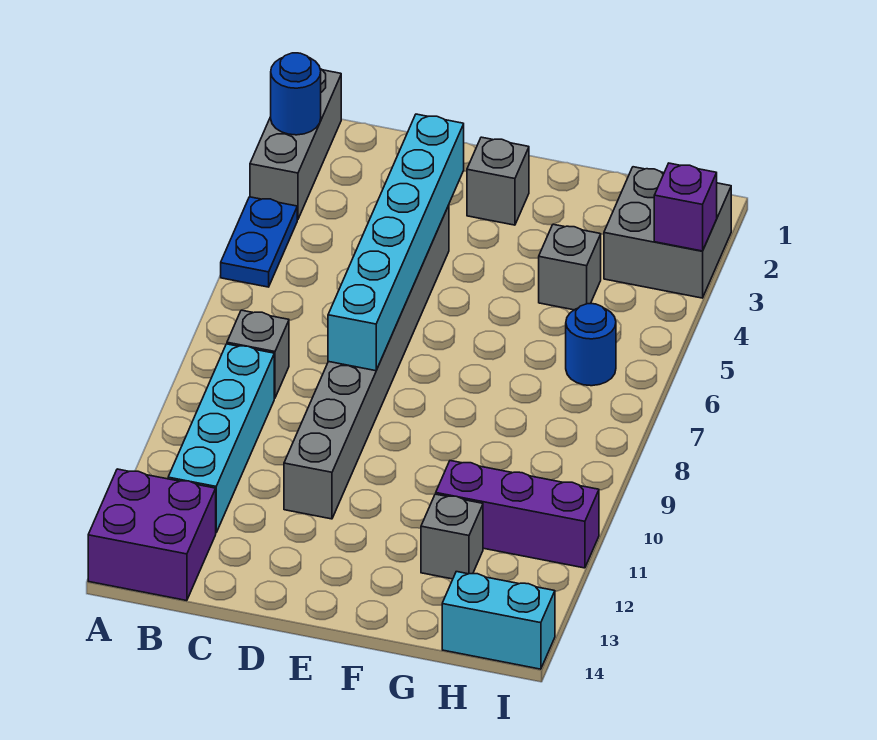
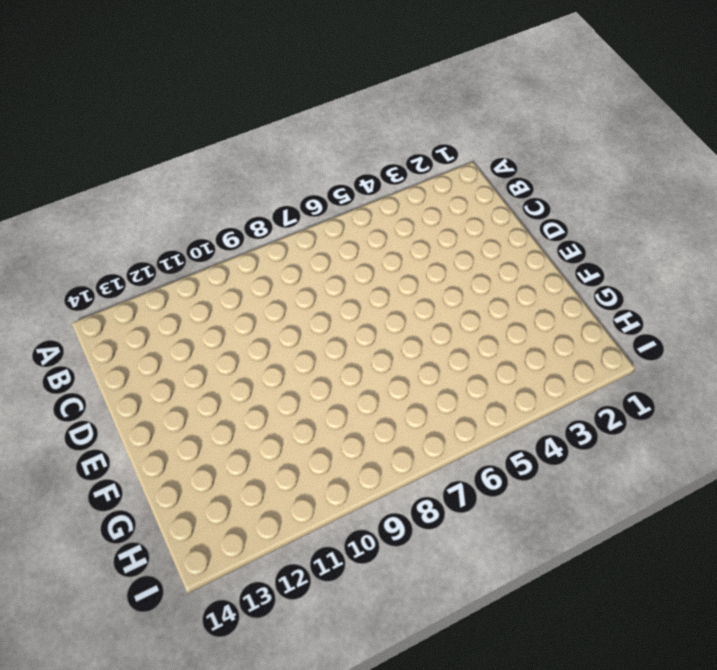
none -> grey brick A1:A3 level 1
none -> blue plate A4:A5 level 1
none -> purple brick A13:B14 level 1

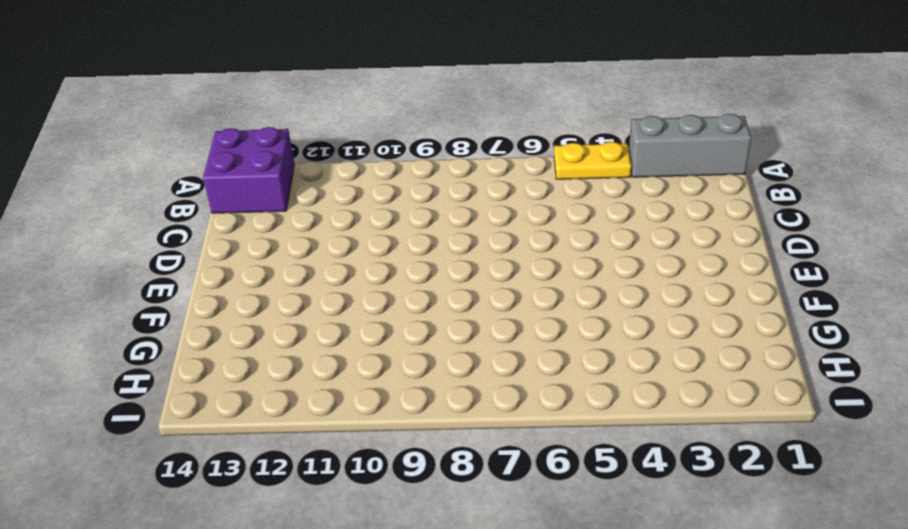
yellow plate A4:A5 level 1 -> blue plate A4:A5 level 1
none -> grey brick B8 level 1
none -> cyan brick B9:B12 level 1
none -> grey brick D4:D11 level 1

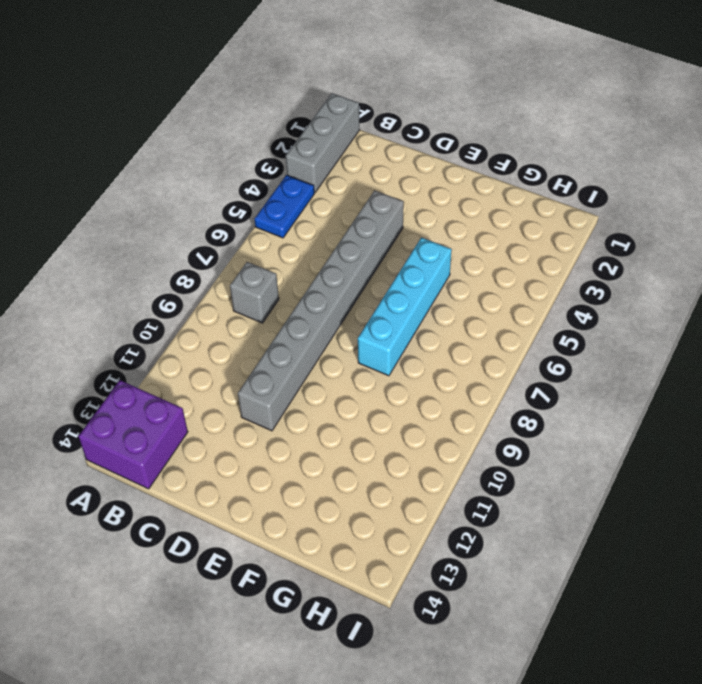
cyan brick F5:F8 level 1 -> cyan brick B9:B12 level 1
none -> grey brick E2 level 1
none -> grey brick G4 level 1
none -> purple brick G11:I11 level 1

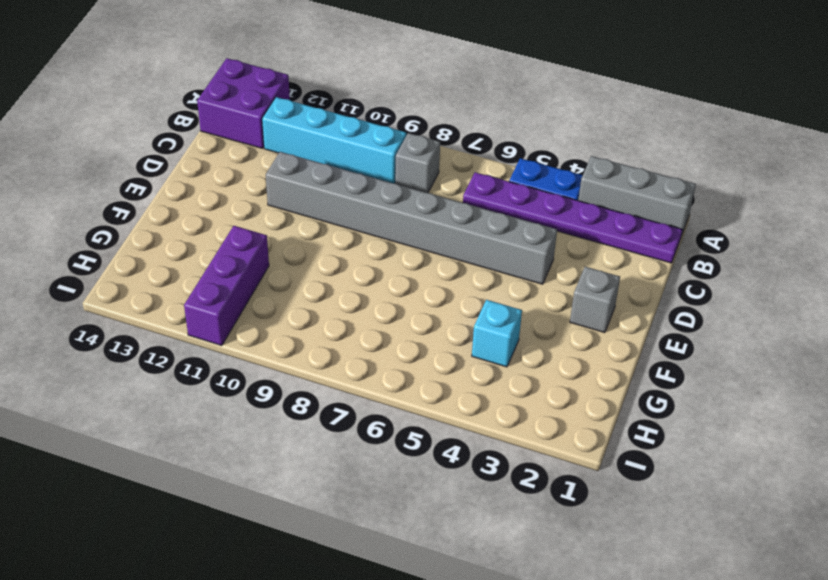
purple plate B1:B6 level 1 -> none
cyan brick G4 level 1 -> grey brick G4 level 1
none -> grey brick G12 level 1
none -> grey brick H2:I3 level 1
none -> blue round brick H6 level 1

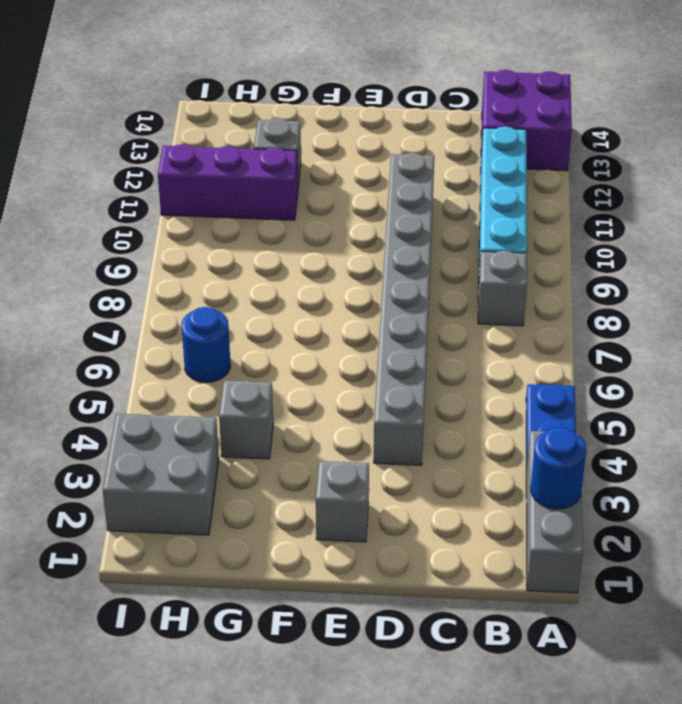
none -> cyan brick H14:I14 level 1
none -> cyan brick D3:D8 level 2
none -> purple brick I3 level 2

